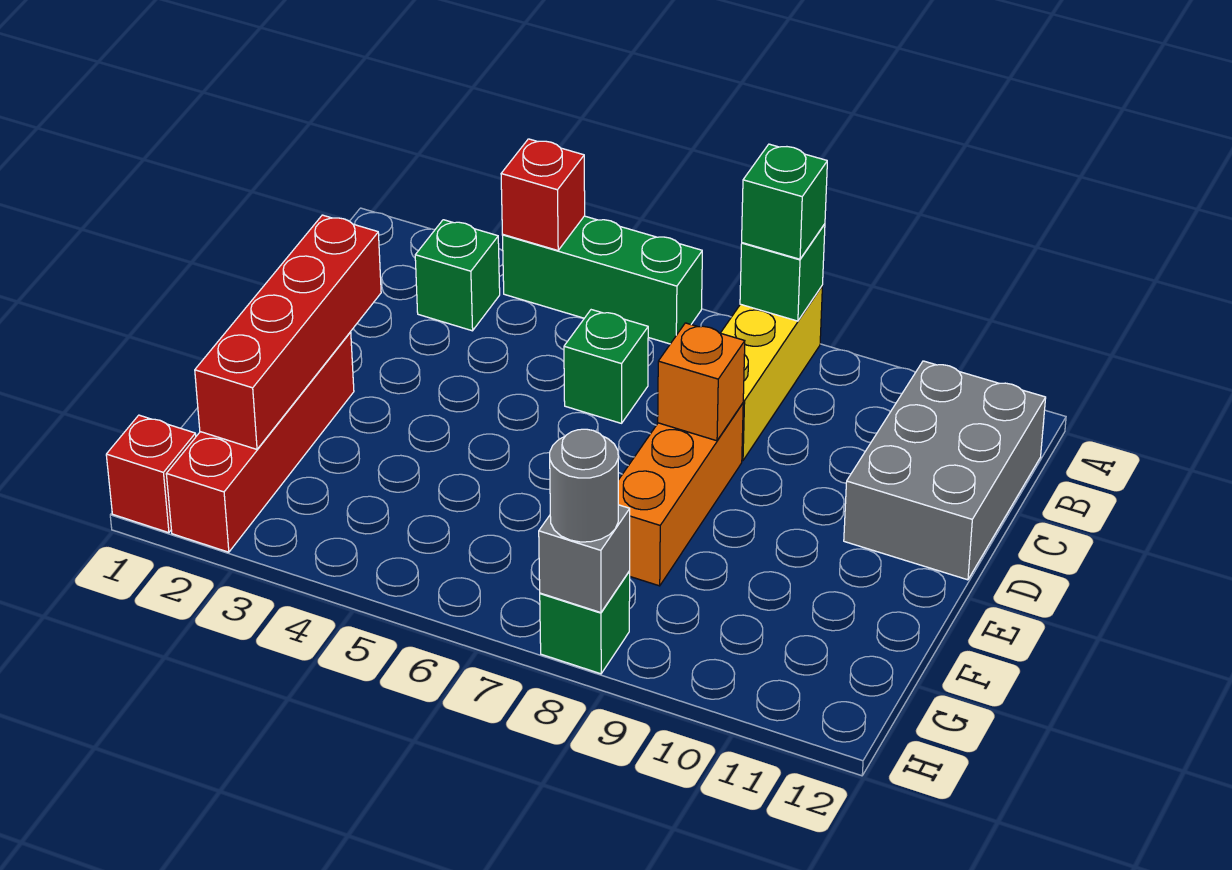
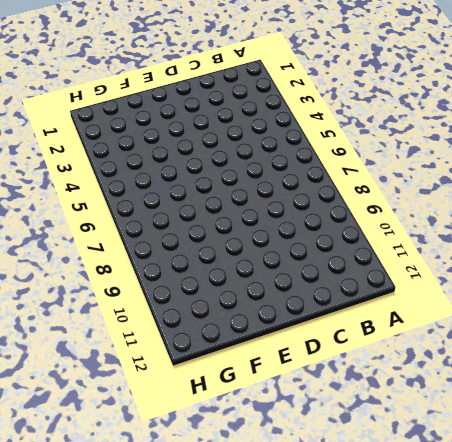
none -> green brick A4:A6 level 1
none -> yellow brick A8:C8 level 1
none -> green brick B3 level 1

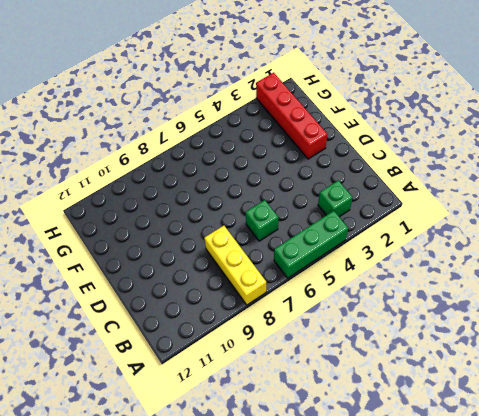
none -> grey brick B11:D12 level 1
none -> orange brick D8:F8 level 1
none -> red brick H1 level 1

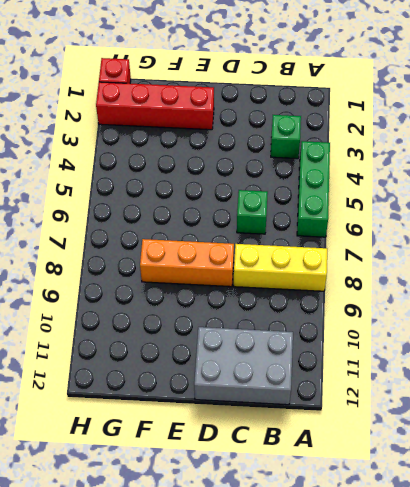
none -> green brick H8 level 1
none -> red brick A4 level 2
none -> green brick A8 level 2

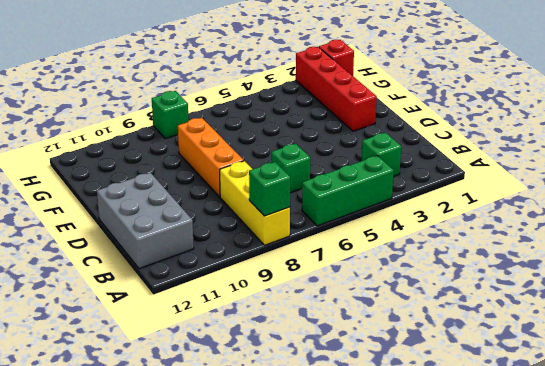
none -> red brick A4 level 2
none -> red brick D2:G2 level 2
none -> orange brick D8 level 2

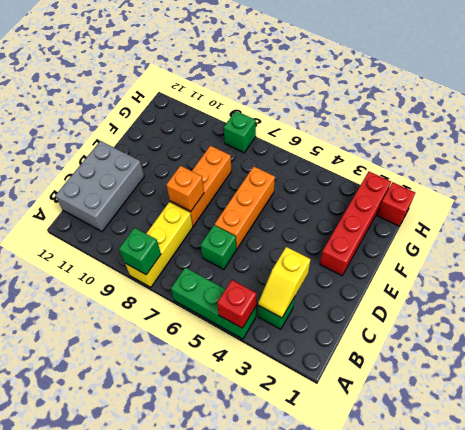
yellow slope B3:C3 level 2 top C -> none
orange brick D6:F6 level 1 -> none
none -> red brick D2:G2 level 2
none -> grey brick H8 level 2
none -> green brick A8 level 3

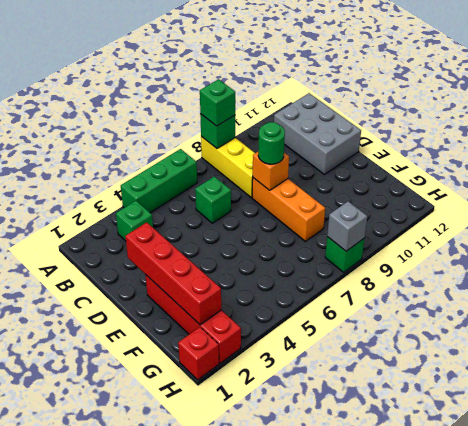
green round brick D8 level 3 -> none
none -> red brick A4 level 2
none -> grey round brick H8 level 3

